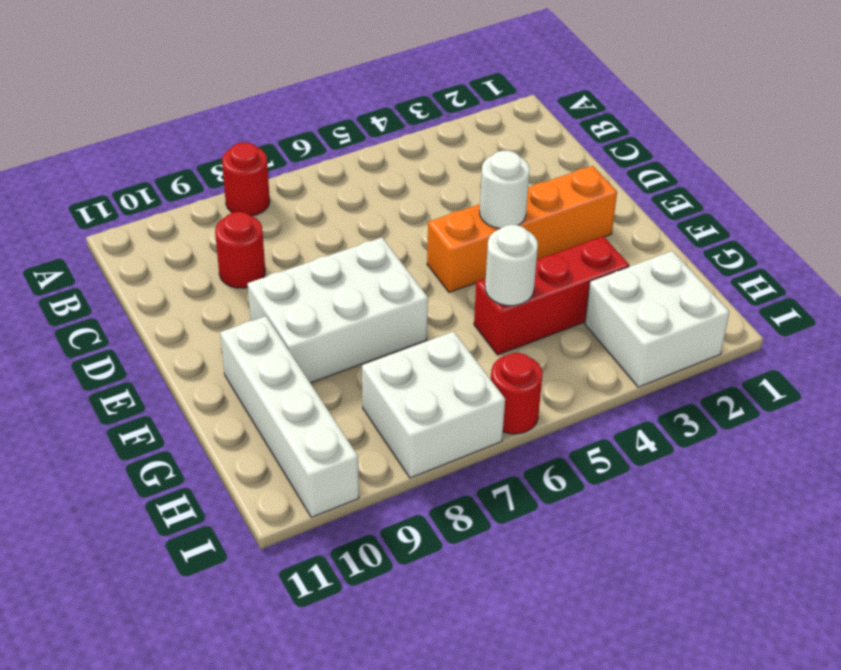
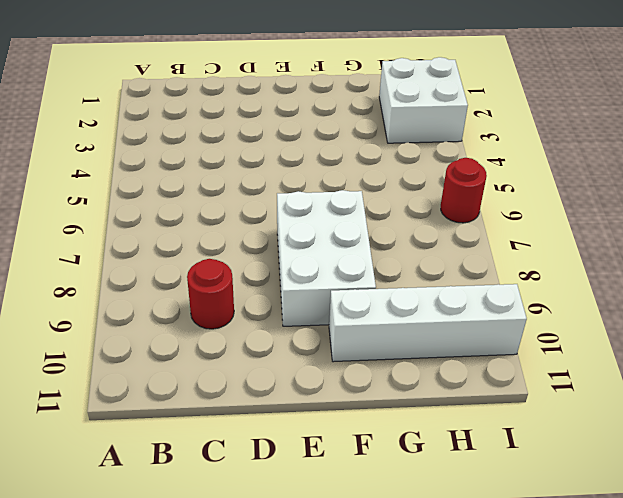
none -> red round brick A8 level 1
none -> orange brick E2:E5 level 1

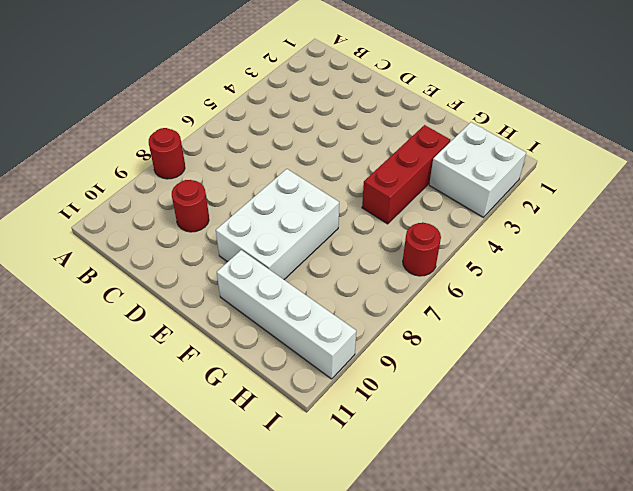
none -> orange brick E2:E5 level 1
none -> white brick H7:I8 level 1

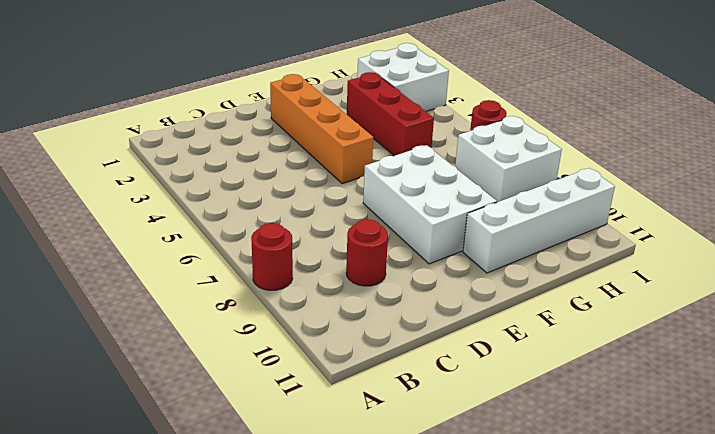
none -> white round brick E4 level 2
none -> white round brick G5 level 2

